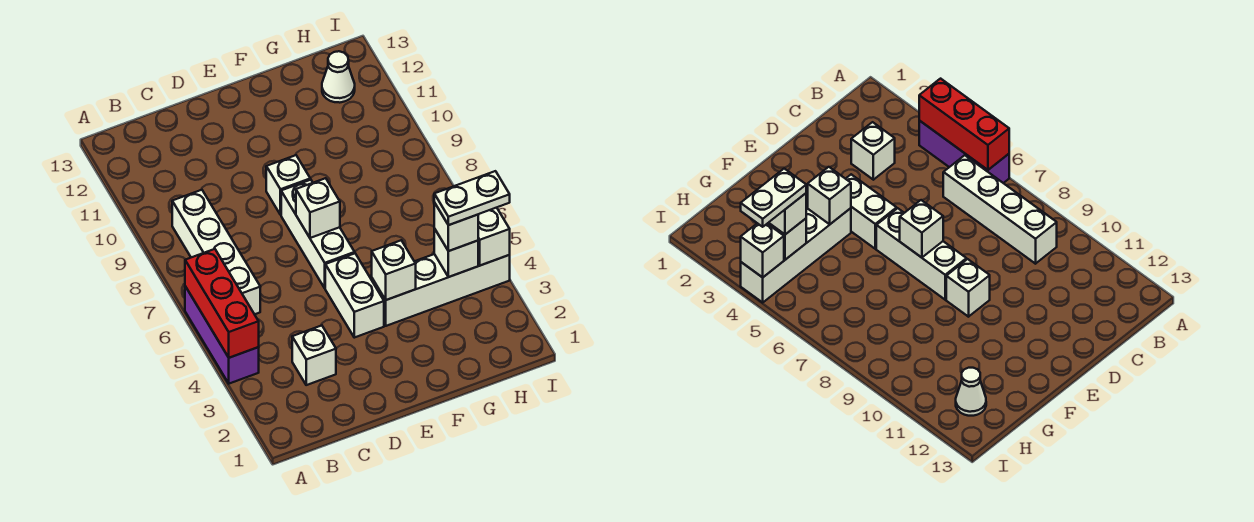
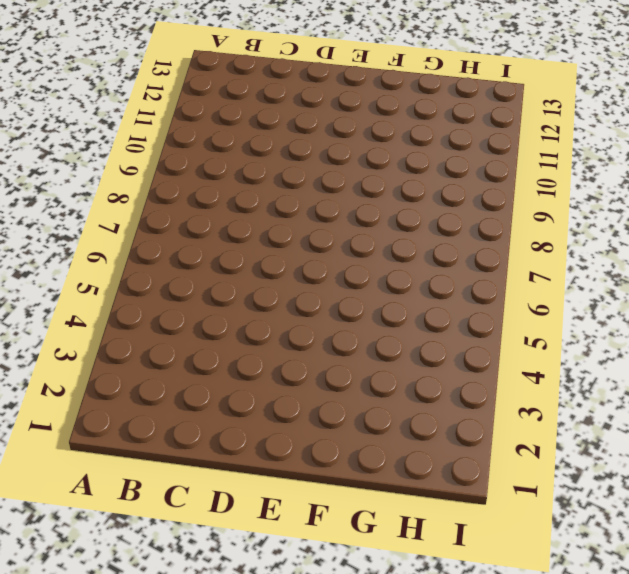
none -> purple brick A4:A6 level 1
none -> white brick B6:B9 level 1
none -> white brick C3 level 1

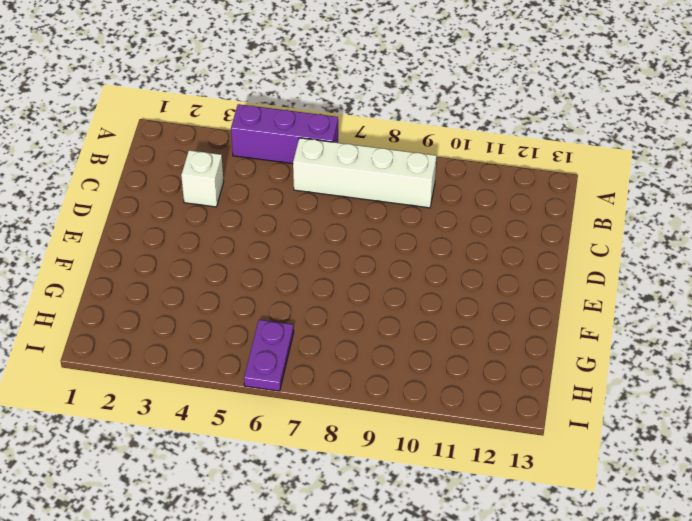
purple plate H6:I6 level 1 -> none
none -> white brick E4:E5 level 1
none -> white brick E6:E8 level 1
none -> white brick E9 level 1

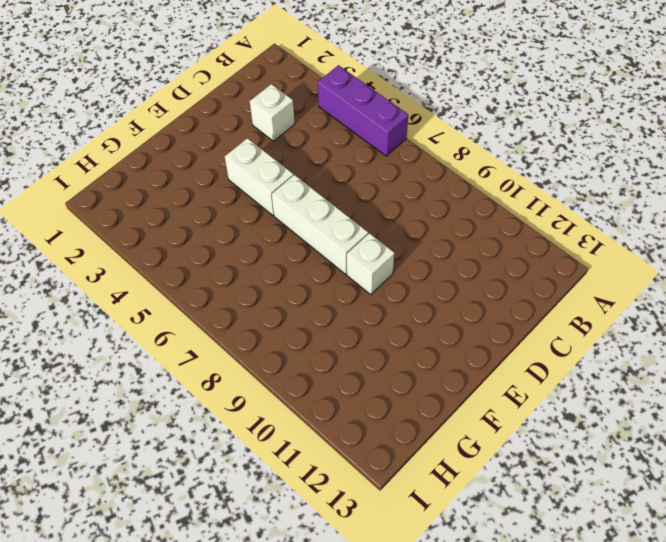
none -> white brick B6:B9 level 1
none -> white brick F4:I4 level 1
none -> white cone H12 level 1

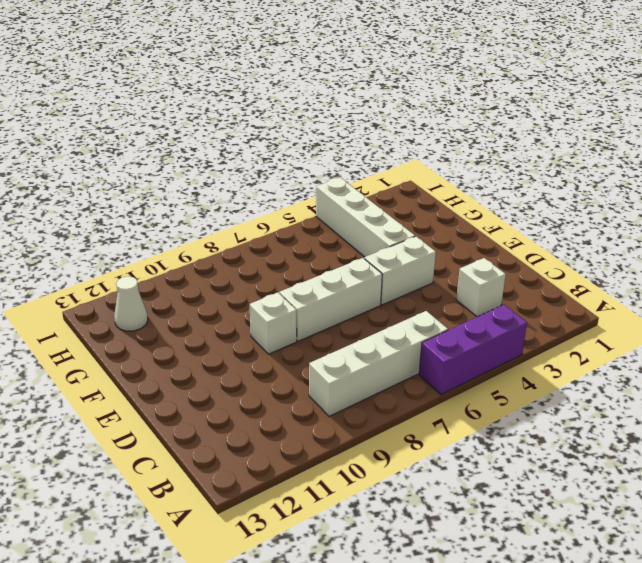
none -> red brick A4:A6 level 2
none -> white brick E7 level 2
none -> white brick F4 level 2

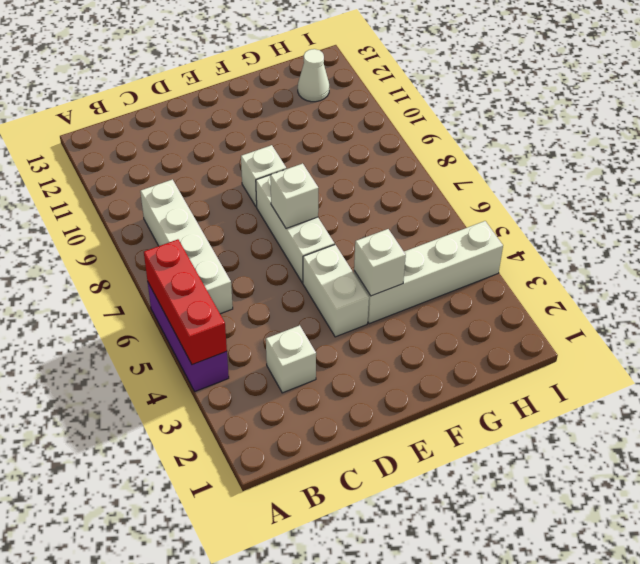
none -> white brick H4 level 2
none -> white brick I4 level 2
none -> white brick H4 level 3

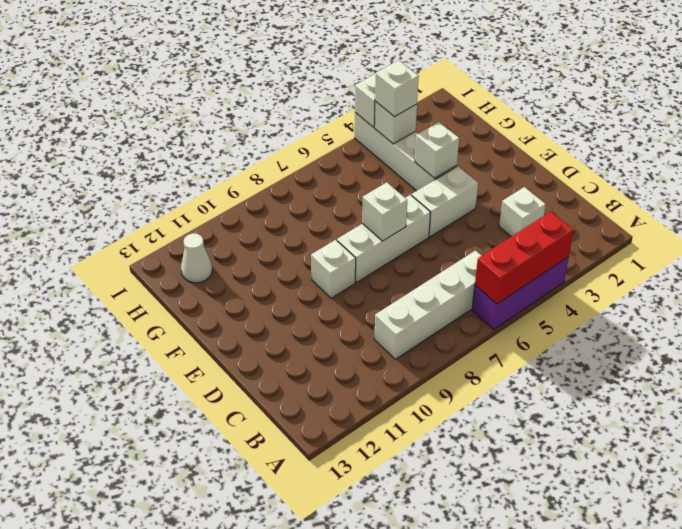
none -> white plate H4:I4 level 4

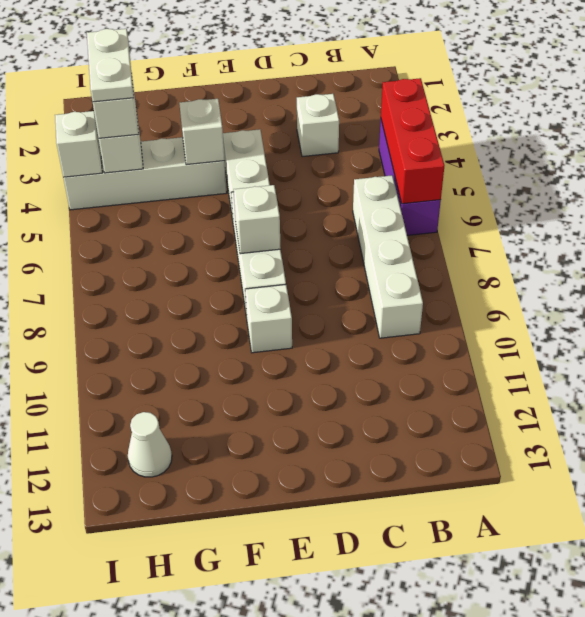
white plate H3:H4 level 4 -> white plate H4:I4 level 4

